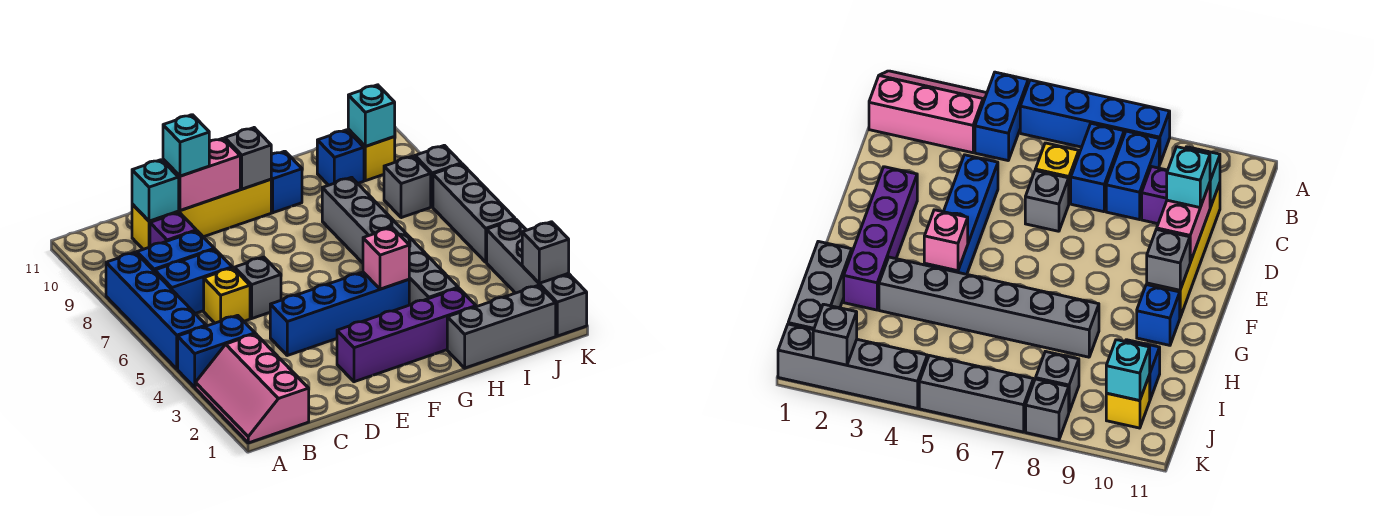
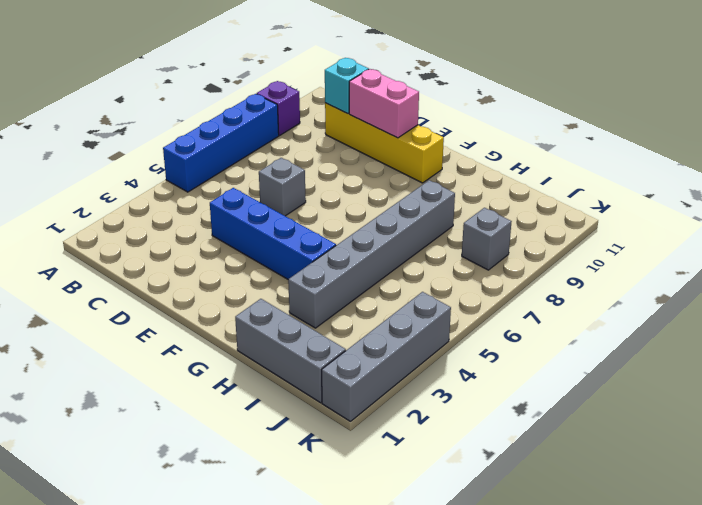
purple brick A9 level 1 -> purple brick C9 level 1
none -> pink slope A1:B3 level 1 top B
none -> blue brick A4:B4 level 1
none -> blue brick B7:C7 level 1

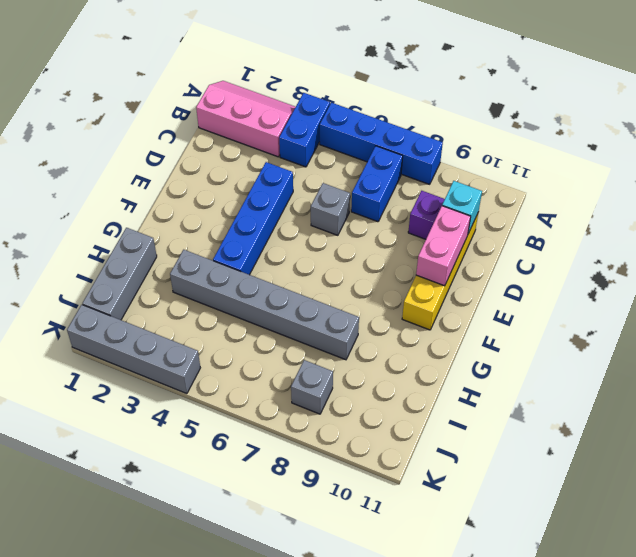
none -> blue brick B8:C8 level 1
none -> yellow brick C6 level 1
none -> purple brick E2:H2 level 1

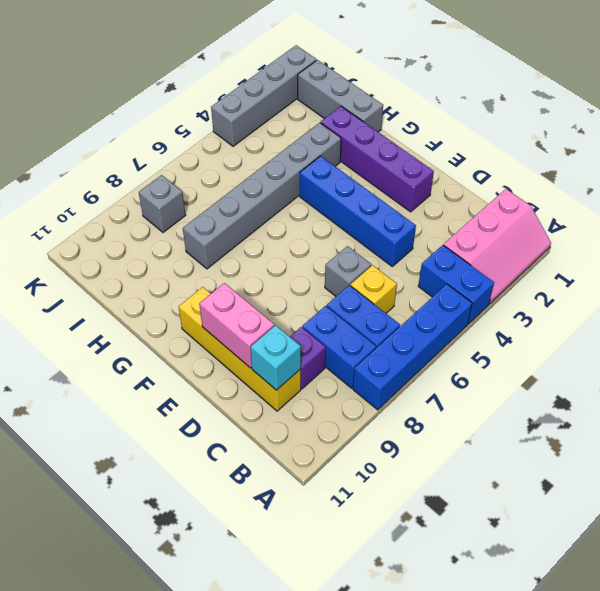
none -> blue brick G10 level 1
none -> blue brick I10 level 1
none -> yellow brick J10 level 1

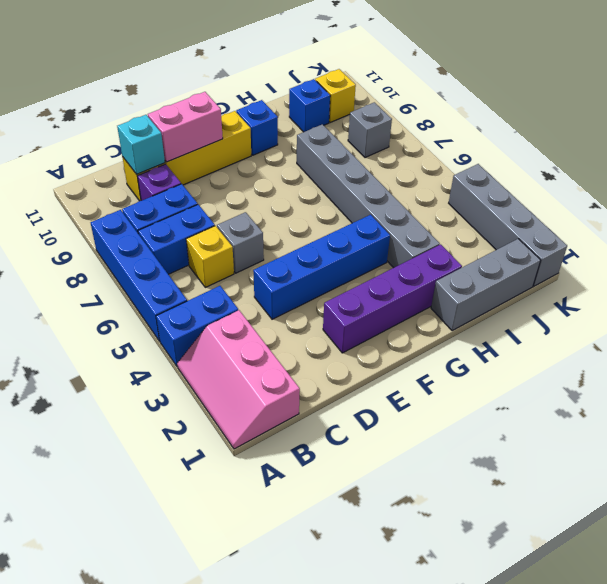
none -> grey brick K5:K7 level 1
none -> grey brick K8 level 1
none -> grey brick F10 level 2

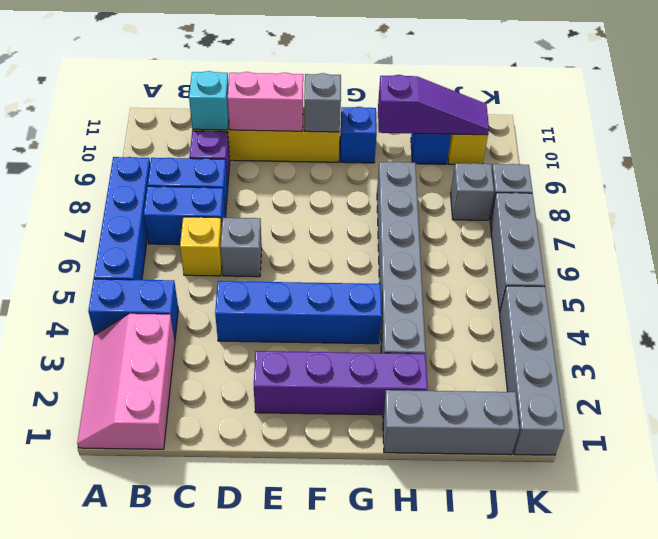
purple slope H10:J10 level 2 top H -> cyan brick J10 level 2
none -> pink brick G4 level 2
none -> grey brick K2 level 2
none -> cyan brick D10 level 3

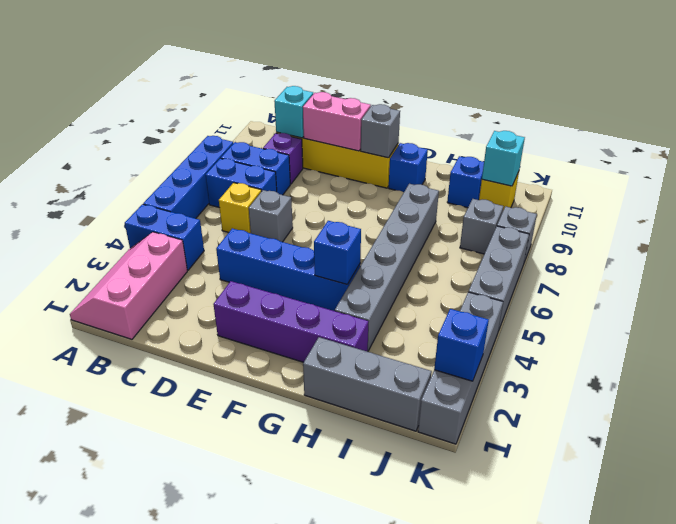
blue brick G4 level 2 -> pink brick G4 level 2
blue brick K2 level 2 -> grey brick K2 level 2
none -> cyan brick D10 level 3

